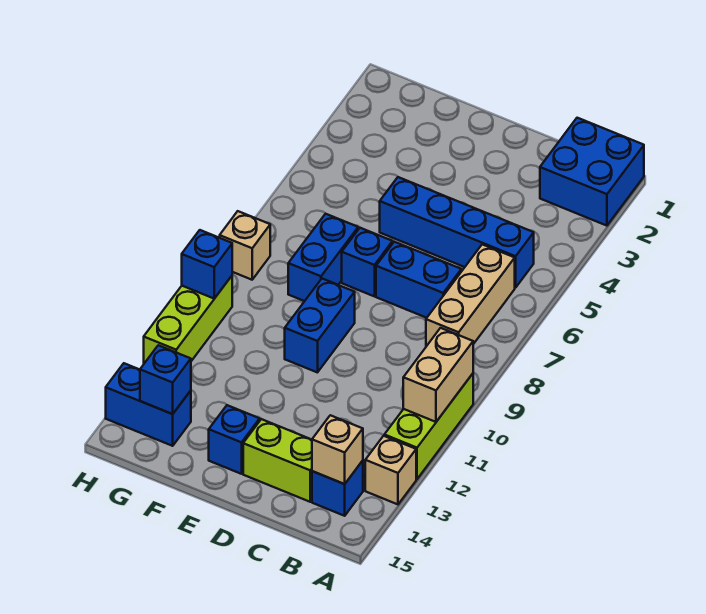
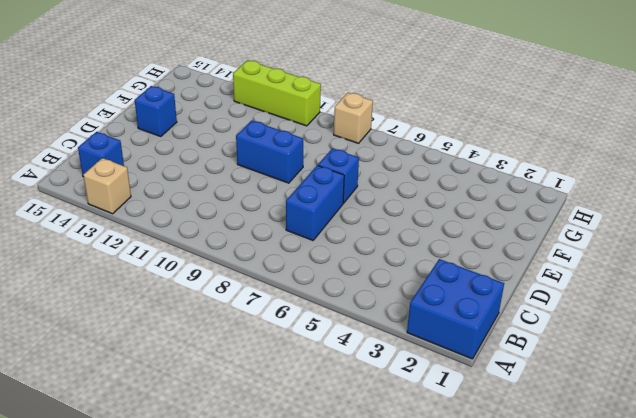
none -> lime brick A10:A12 level 1
none -> blue brick B5:E5 level 1
none -> tan brick B6:B8 level 1

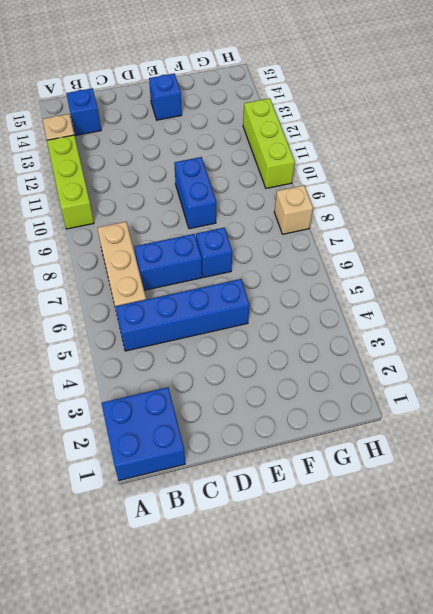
none -> lime brick C14:D14 level 1
none -> blue brick F7:F8 level 1
none -> blue brick G14:H14 level 1

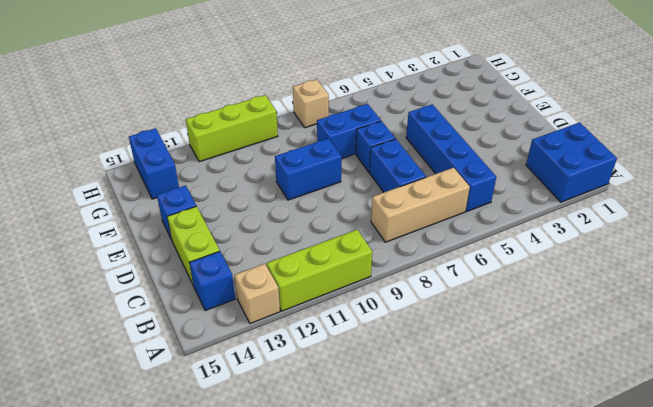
none -> tan brick A10:A11 level 2
none -> tan brick B14 level 2
none -> blue brick G14 level 2

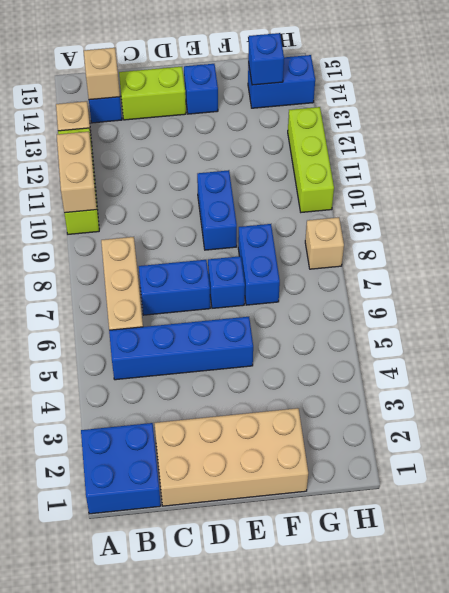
tan brick C1:F2 level 1 -> none
none -> blue brick H10 level 2

